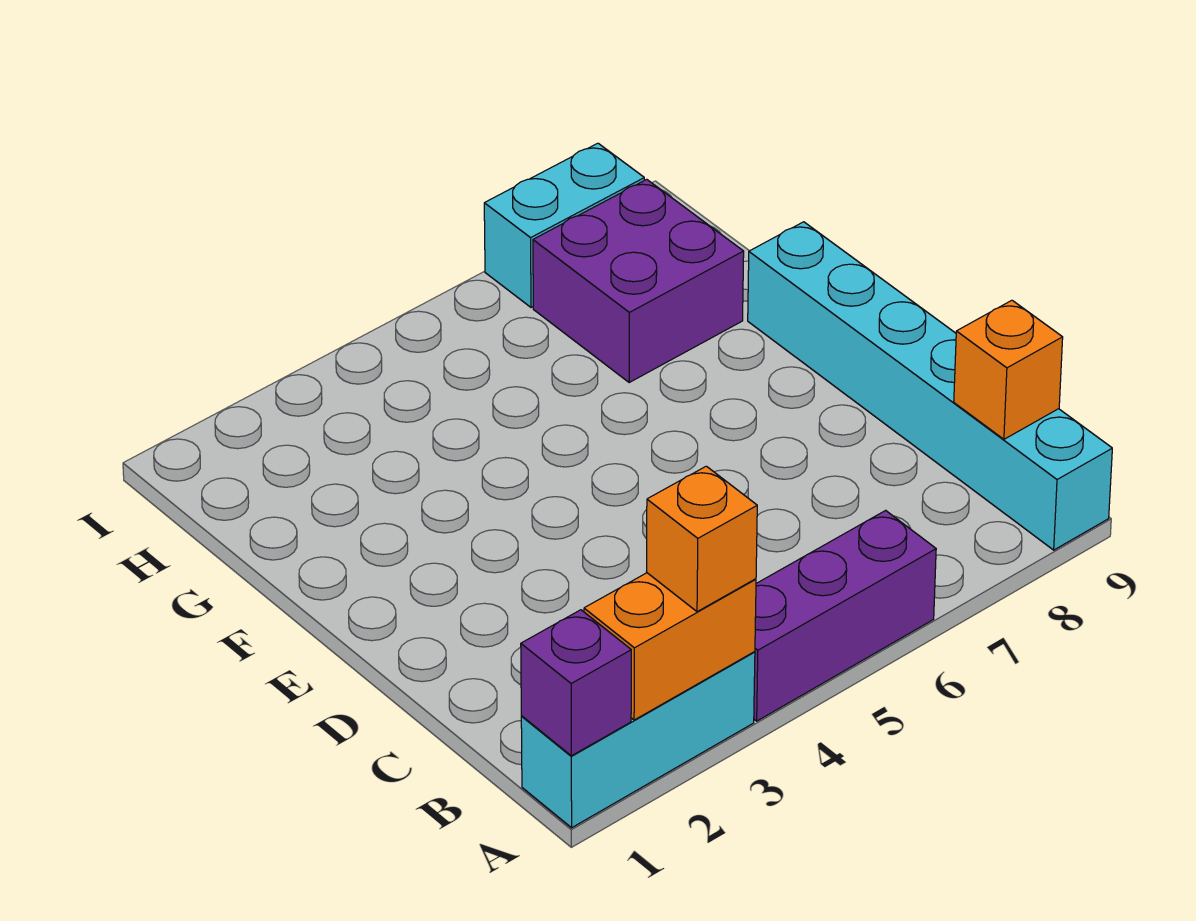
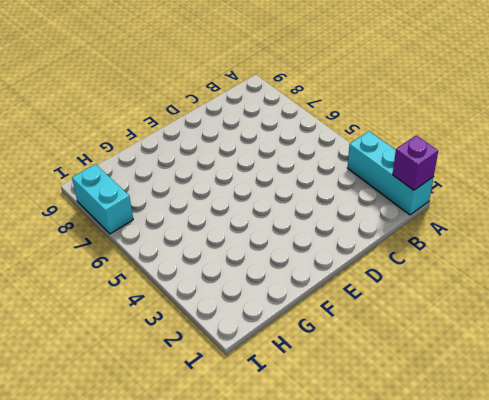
none -> purple brick A4:A6 level 1
none -> cyan brick A9:F9 level 1

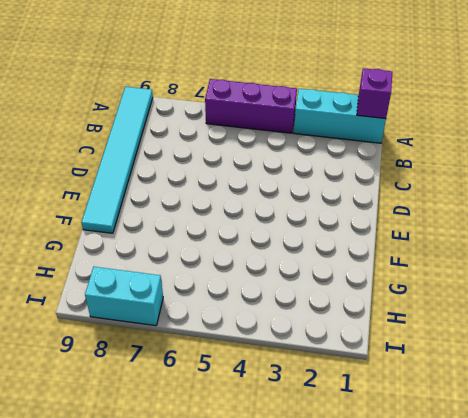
cyan tile A9:F9 level 1 -> cyan brick A9:F9 level 1
none -> purple brick G7:H8 level 1
none -> orange brick A2:A3 level 2

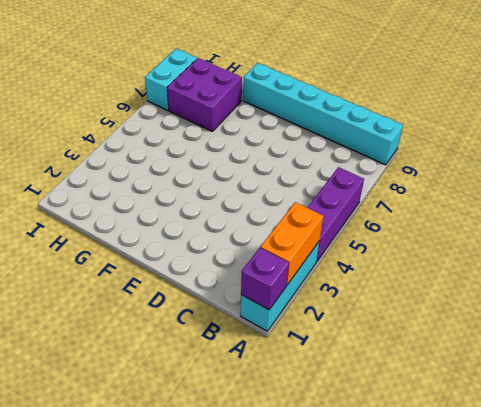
none -> orange brick B9 level 2
none -> orange brick A3 level 3

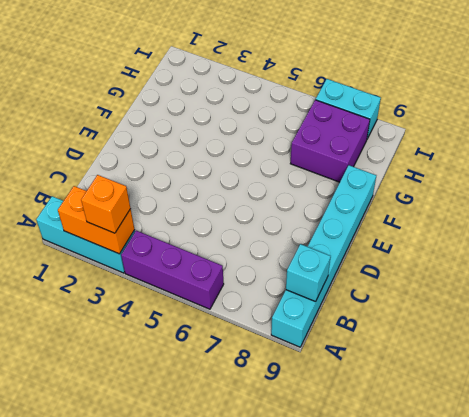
cyan brick B9 level 2 -> orange brick B9 level 2
none -> purple brick A1 level 2

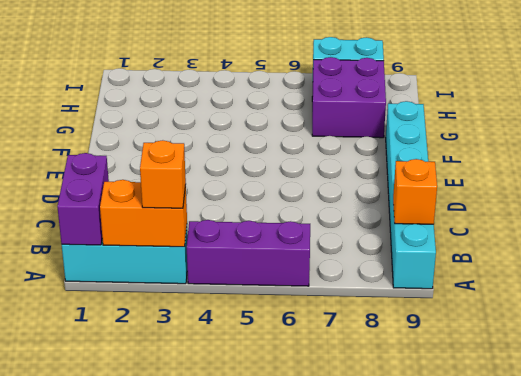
purple brick A1:B1 level 2 -> purple brick A1 level 2

